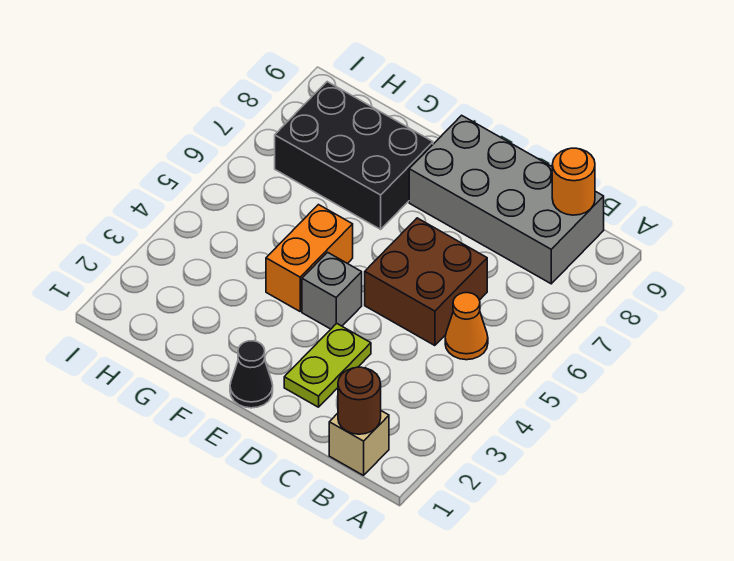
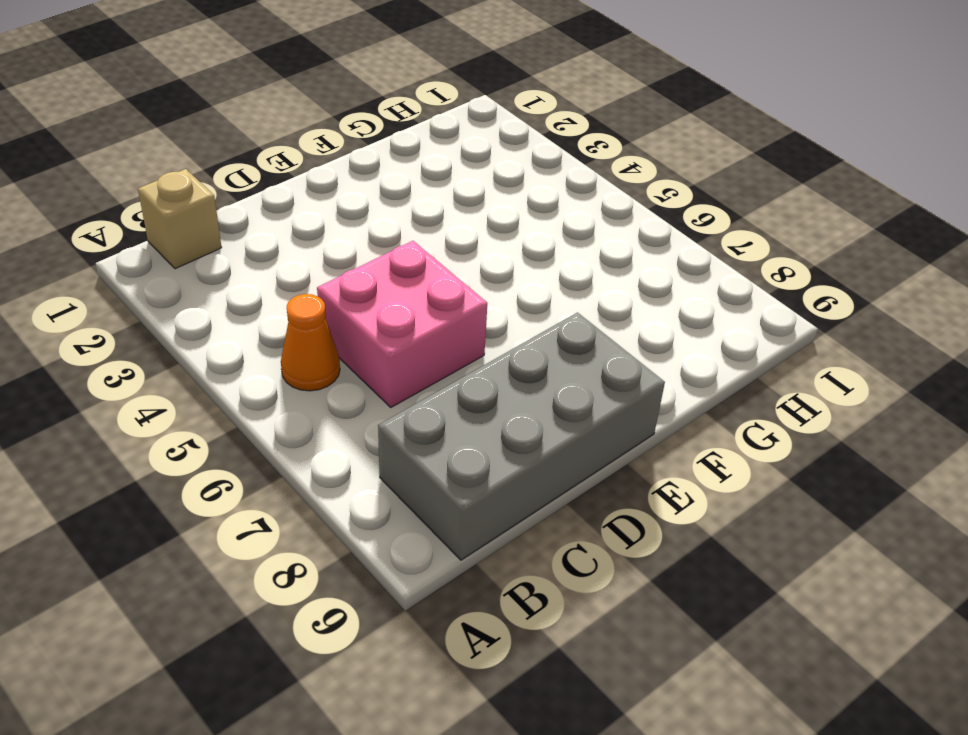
pink brick C5:D6 level 1 -> brown brick C5:D6 level 1
none -> lime plate D2:D3 level 1
none -> black cone E1 level 1

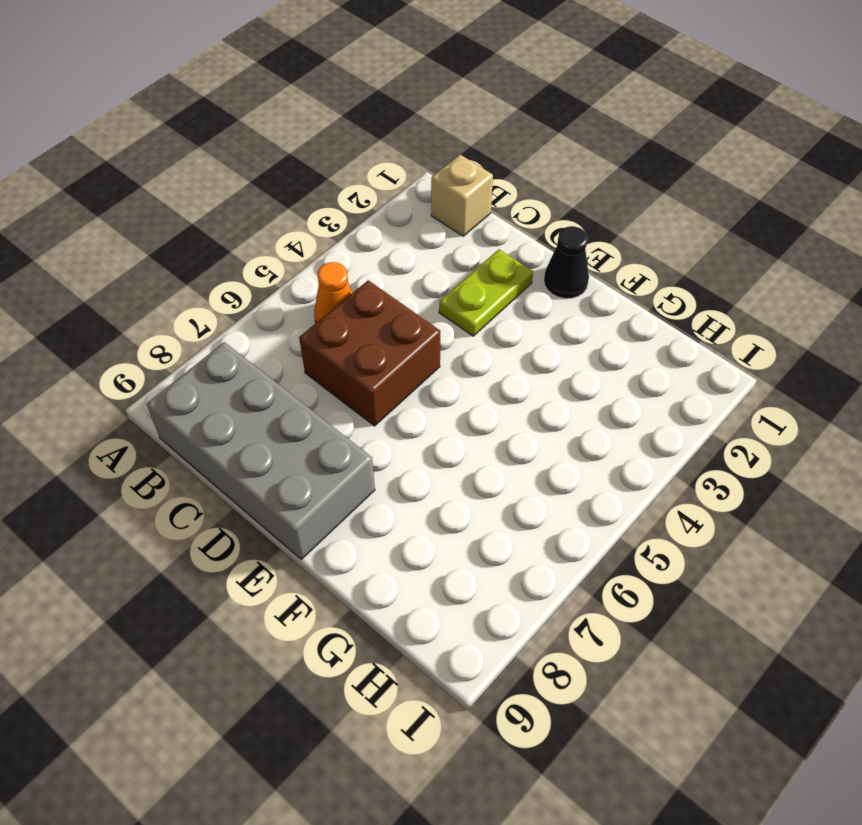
none -> grey brick E4 level 1
none -> orange brick F4:F5 level 1

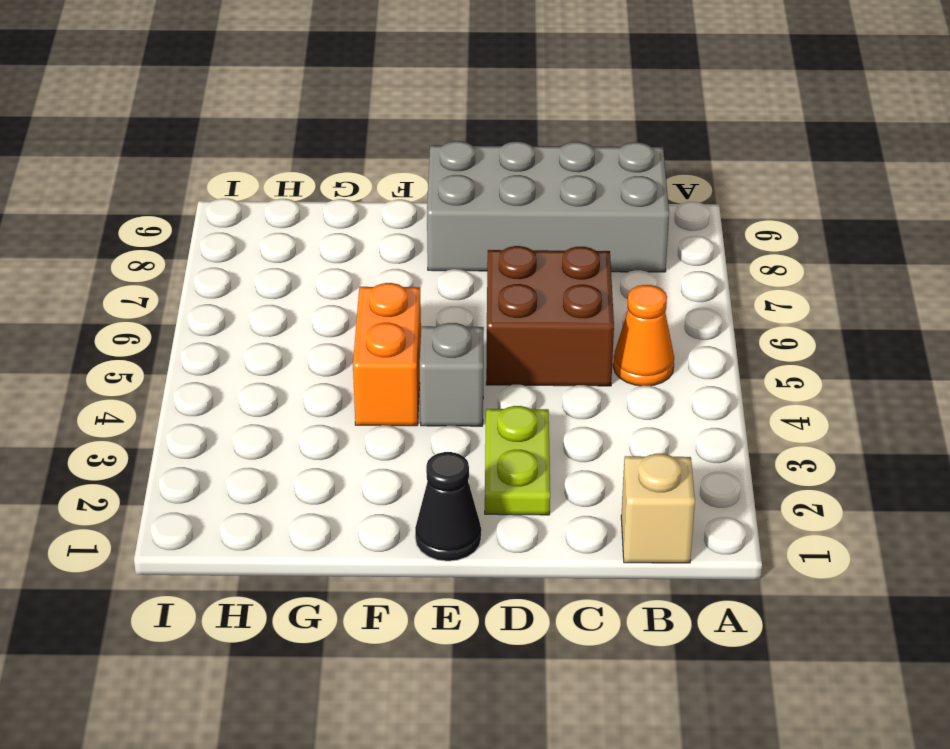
none -> black brick F7:H8 level 1
none -> brown round brick B1 level 2

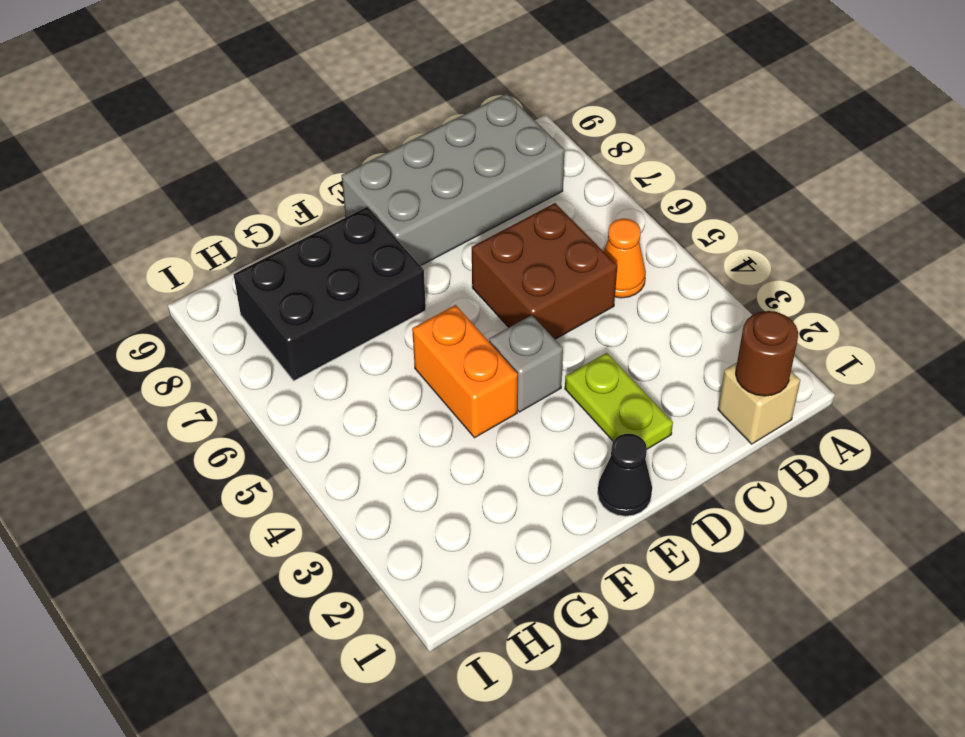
none -> orange round brick B9 level 2

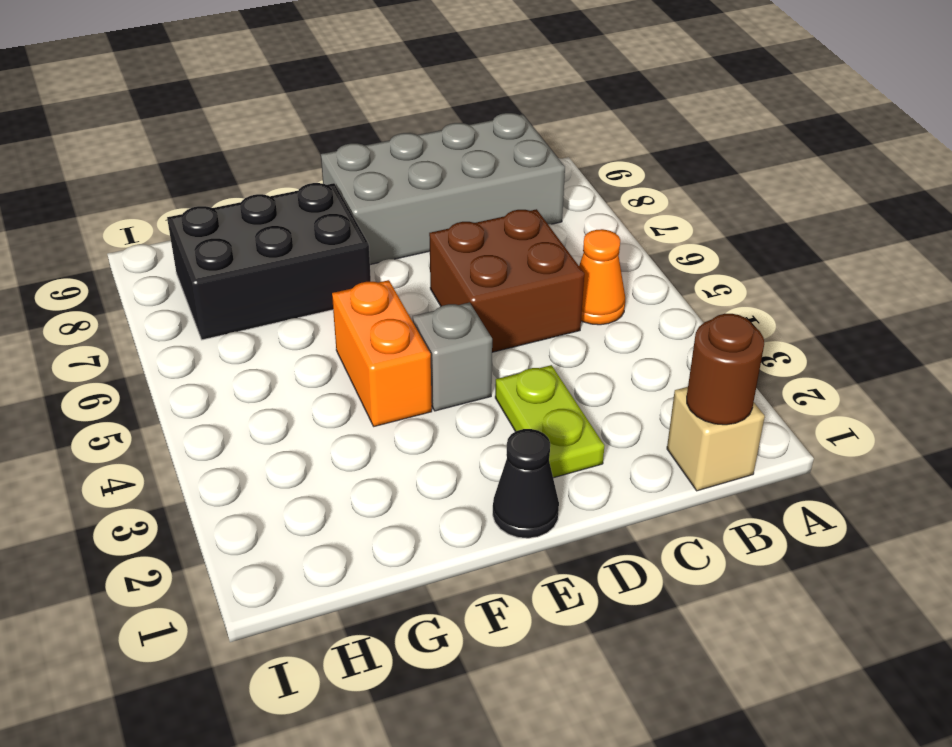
none -> orange round brick B9 level 2

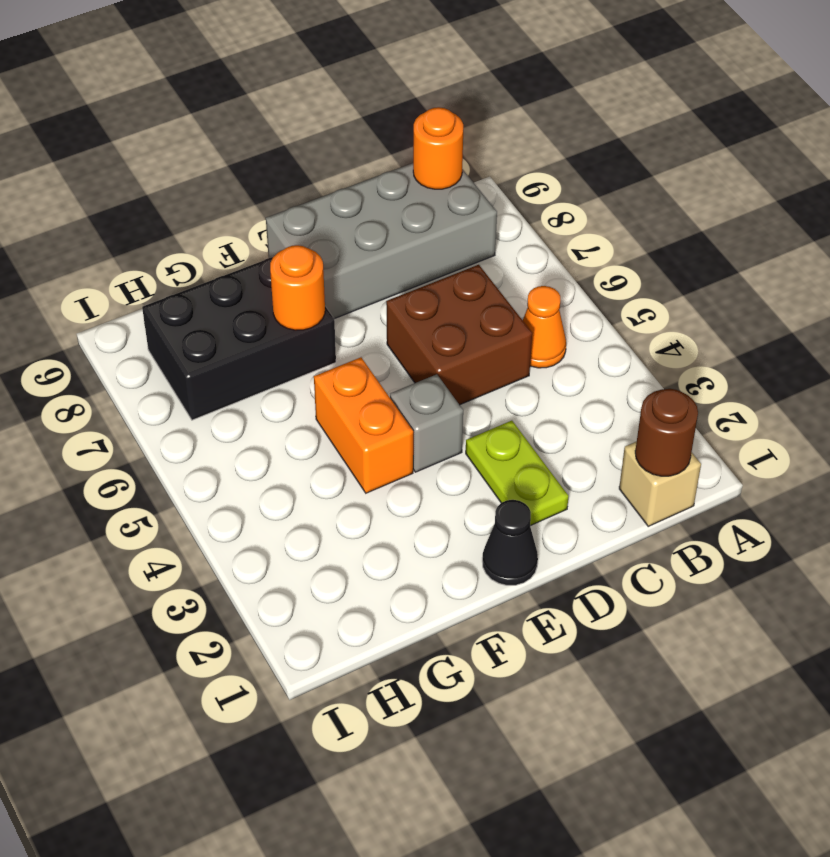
orange round brick F7 level 2 -> none

